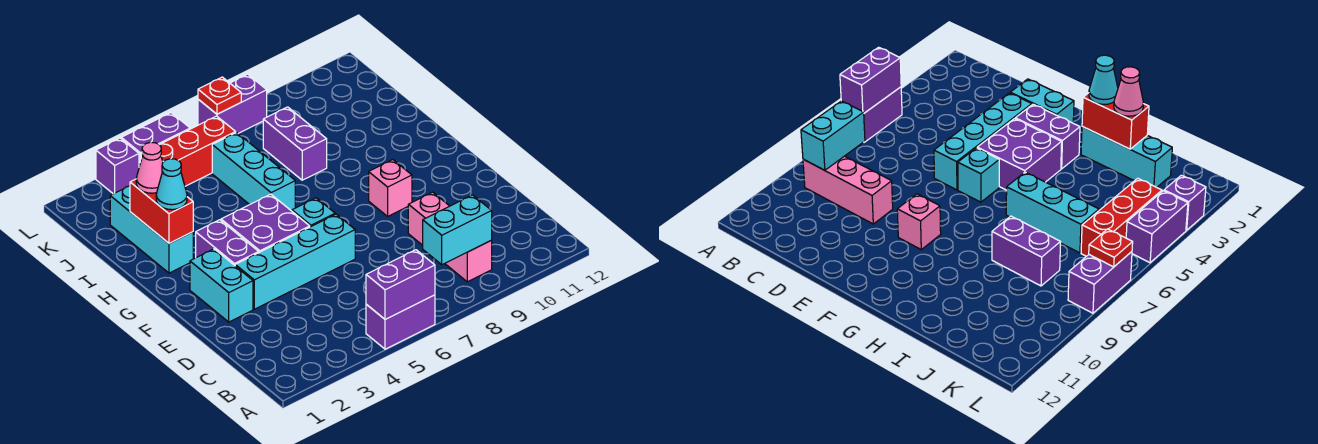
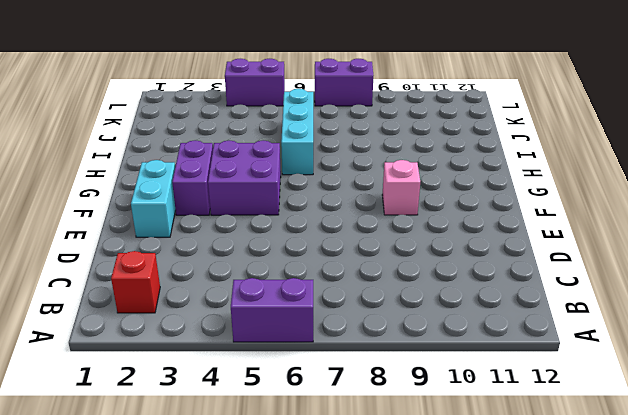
red brick B2 level 1 -> none
none -> pink brick B9:D9 level 1
none -> cyan brick E3:E6 level 1
none -> cyan brick F6 level 1

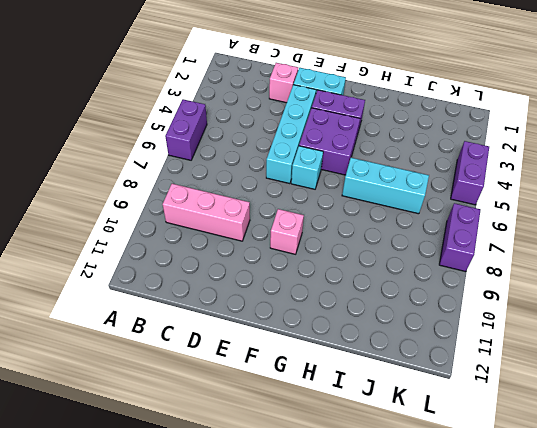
pink brick D2 level 1 -> none
none -> cyan brick H2:J2 level 1
none -> purple brick I8:J8 level 1
none -> red brick K4:K6 level 1

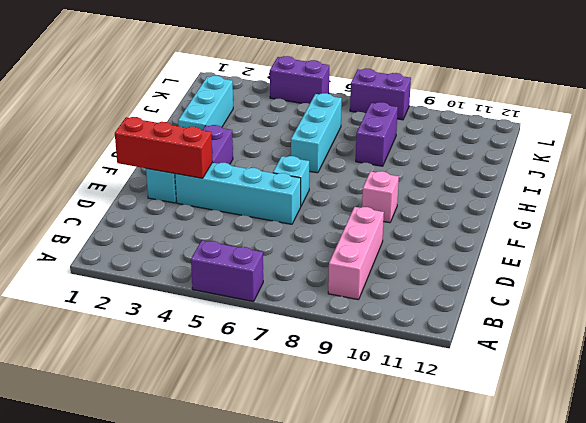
red brick E1:E3 level 2 -> red brick K4:K6 level 1
none -> purple brick F4:G5 level 1
none -> purple brick L3 level 1
none -> purple brick A5:A6 level 2

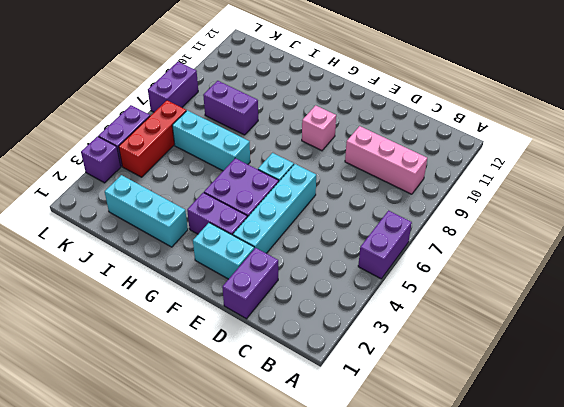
purple brick D1:D2 level 1 -> purple brick A5:A6 level 2
none -> cyan brick B8:B9 level 2
none -> red brick H2:I2 level 2
none -> red plate L7 level 2

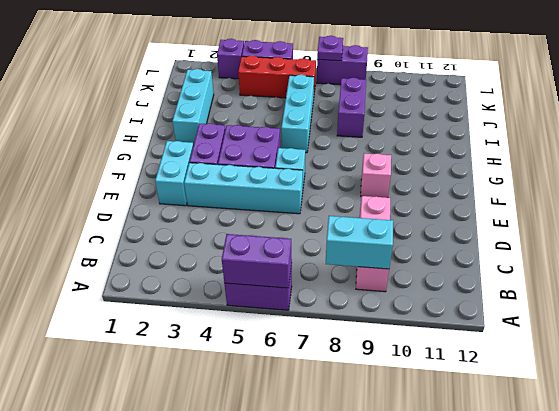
purple plate L7 level 2 -> red plate L7 level 2
none -> red brick H2:I2 level 2
none -> cyan cone H2 level 3
none -> pink cone I2 level 3

